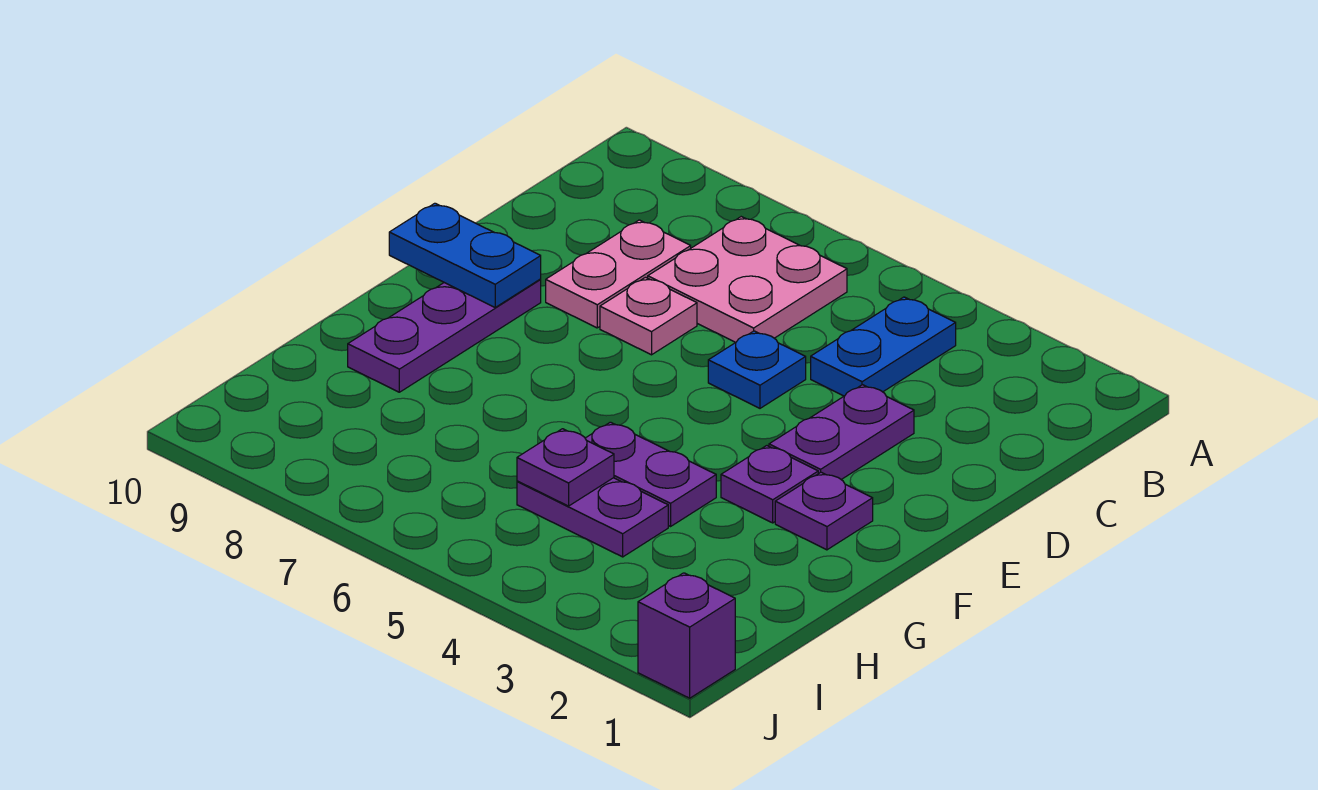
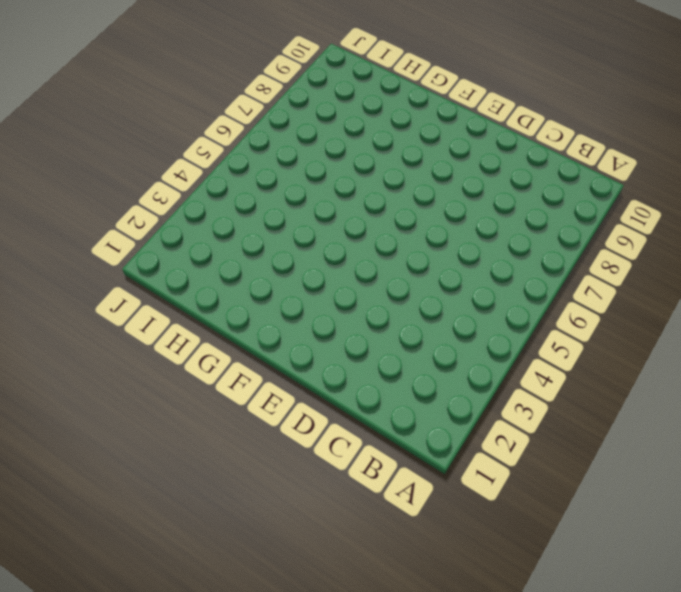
none -> blue plate B4:C4 level 1
none -> pink plate B6:C7 level 1
none -> pink plate C8:D8 level 1

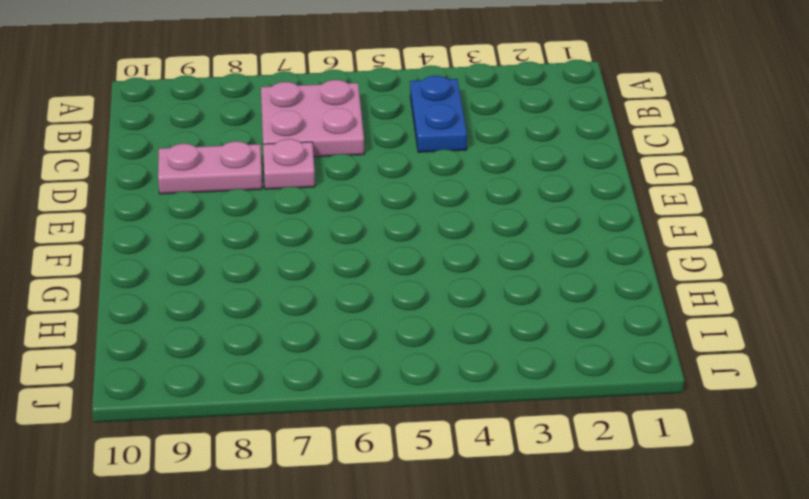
pink plate D8:D9 level 1 -> pink plate C8:D8 level 1
none -> purple plate D3:E3 level 1
none -> blue plate D5 level 1
none -> purple plate E9:G9 level 1

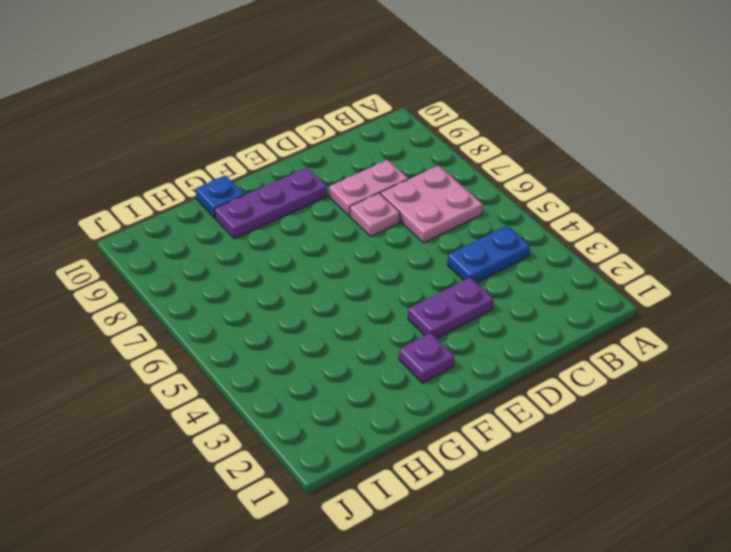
blue plate G10 level 1 -> blue plate D5 level 1
none -> purple plate F3 level 1
none -> purple plate G4:G5 level 1
none -> purple plate H4:H5 level 1

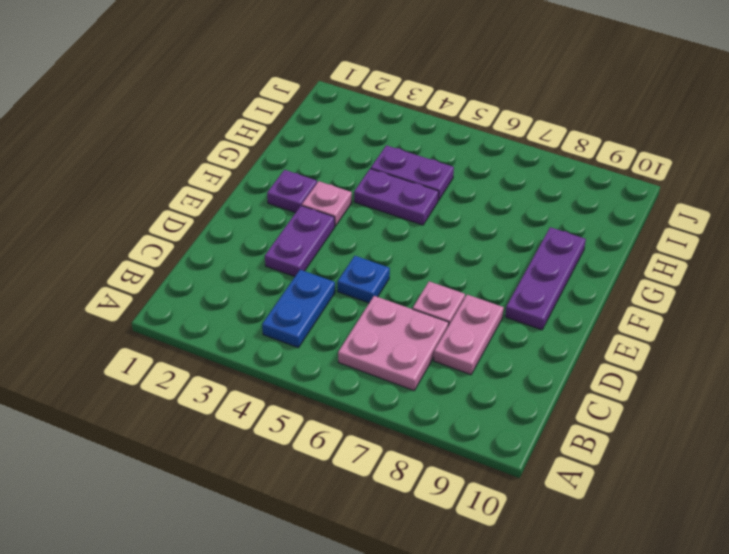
pink plate F3 level 1 -> purple plate F3 level 1
none -> purple brick J1 level 1
none -> blue plate E9:E10 level 2
none -> purple plate H5 level 2

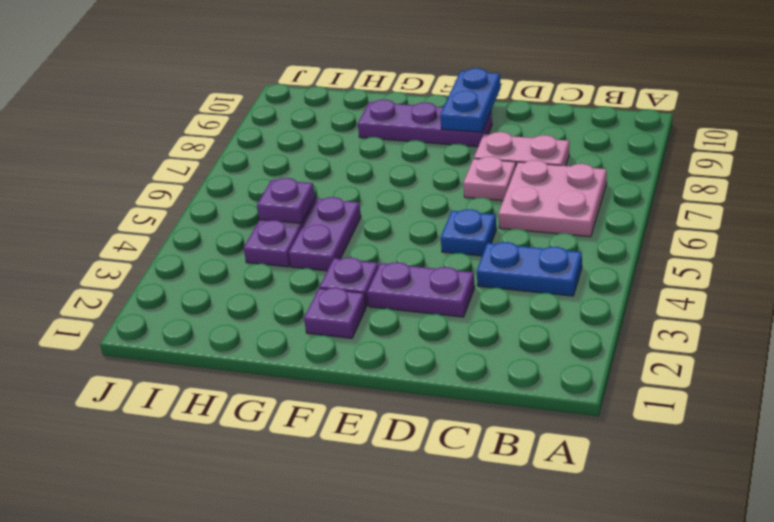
none -> purple brick J1 level 1

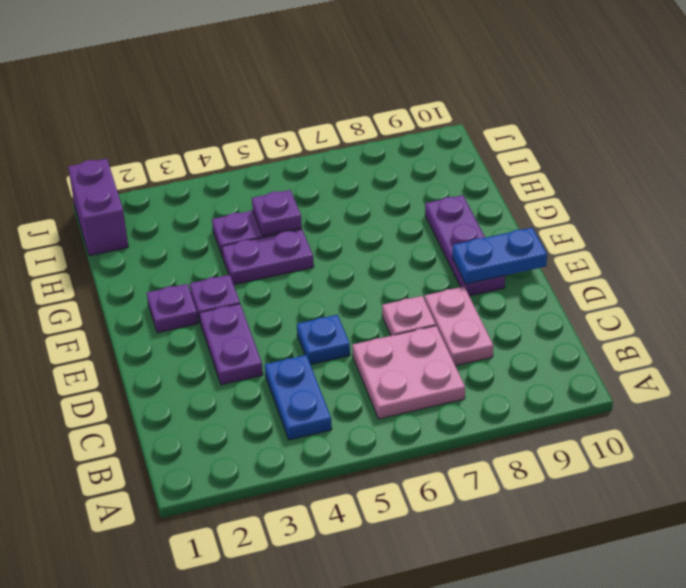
purple brick I1:J1 level 1 -> purple brick J1 level 1

